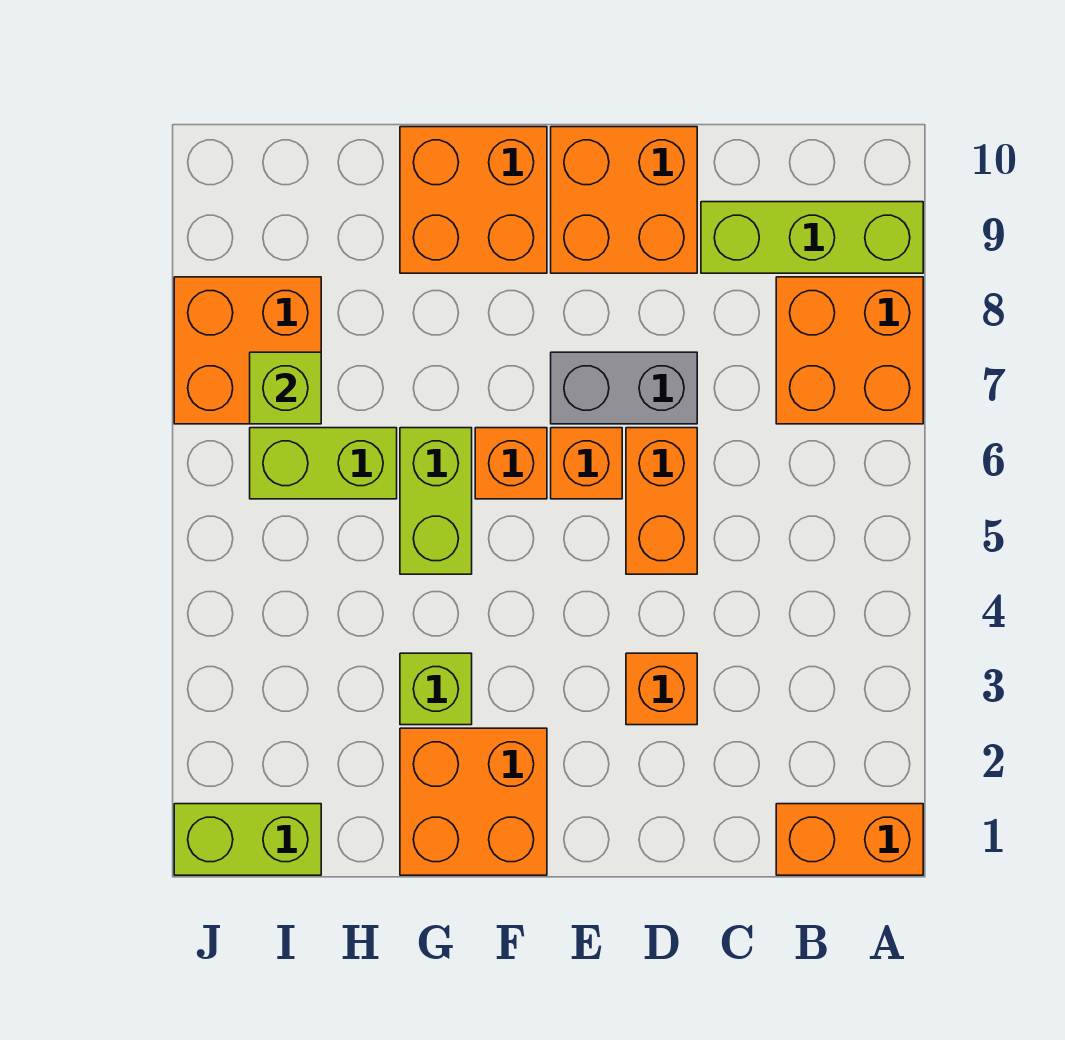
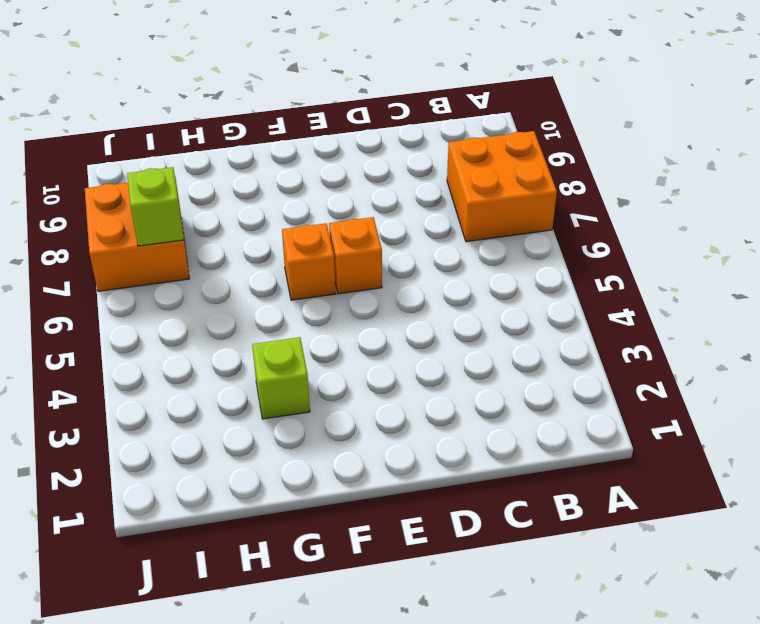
none -> orange brick A1:B1 level 1
none -> lime brick A9:C9 level 1
none -> orange brick D3 level 1

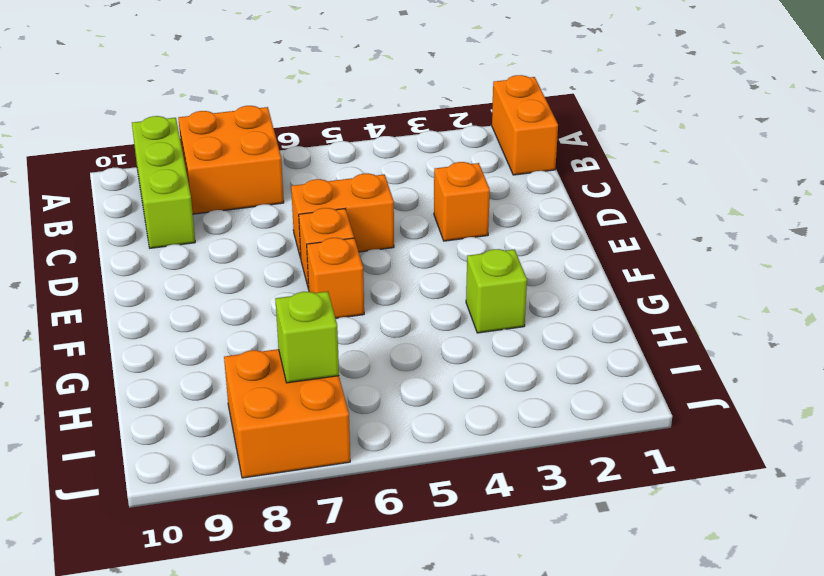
none -> grey brick D7:E7 level 1
none -> orange brick D9:E10 level 1
none -> orange brick F1:G2 level 1

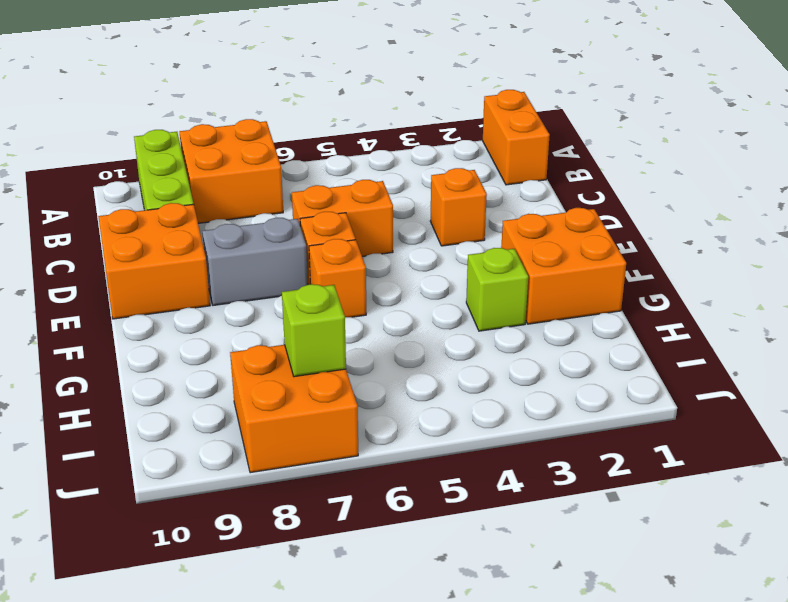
grey brick E7:E8 level 1 -> grey brick D7:E7 level 1
none -> orange brick F9:G10 level 1
none -> lime brick G5:G6 level 1
none -> lime brick H6:I6 level 1

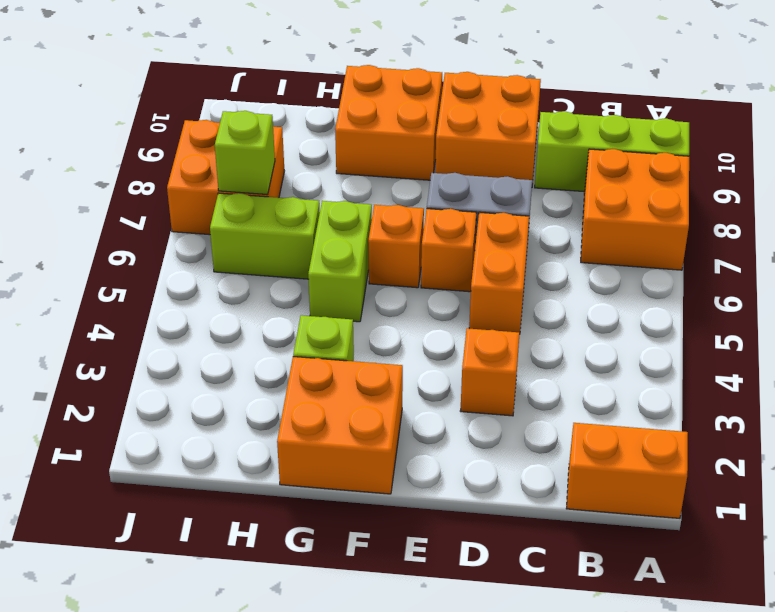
none -> lime brick I1:J1 level 1

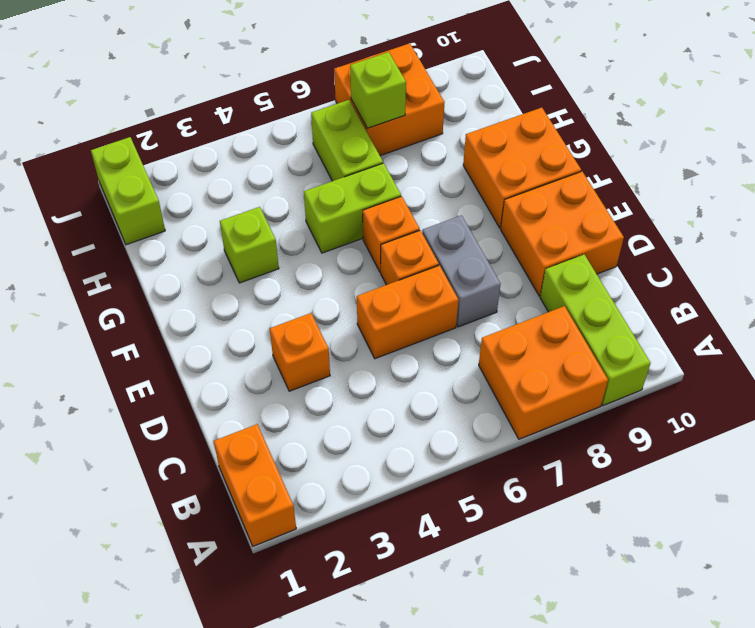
none -> orange brick F1:G2 level 1

